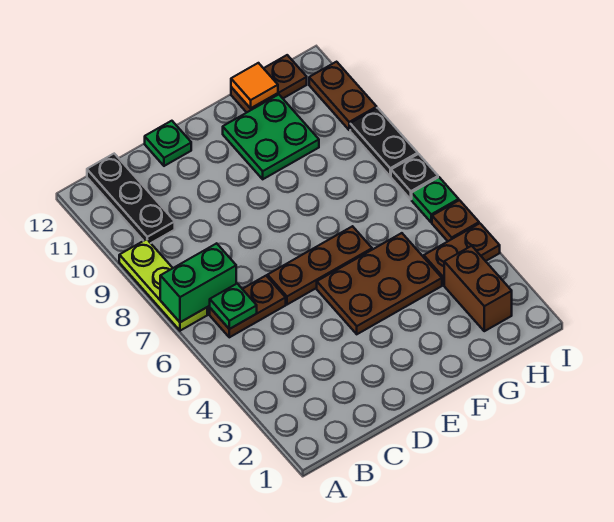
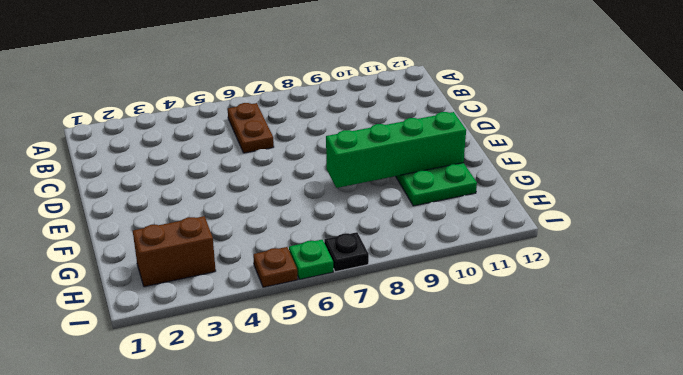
green brick F8:F11 level 2 -> none
none -> lime plate A7:A9 level 1
none -> black plate B10:B12 level 1
none -> brown plate D6:F6 level 1

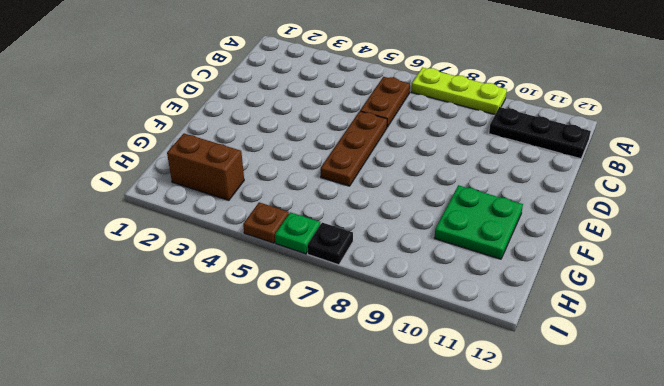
none -> green plate D12 level 1
none -> brown plate E4:G5 level 1
none -> brown plate G12:H12 level 1

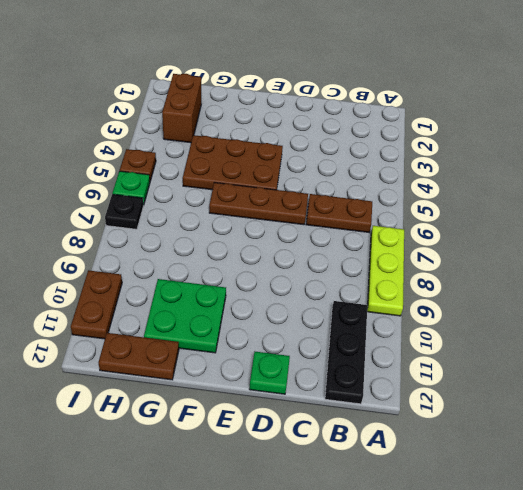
none -> brown plate H4:I4 level 1
none -> black plate I8:I9 level 1
none -> green brick A7:B7 level 2

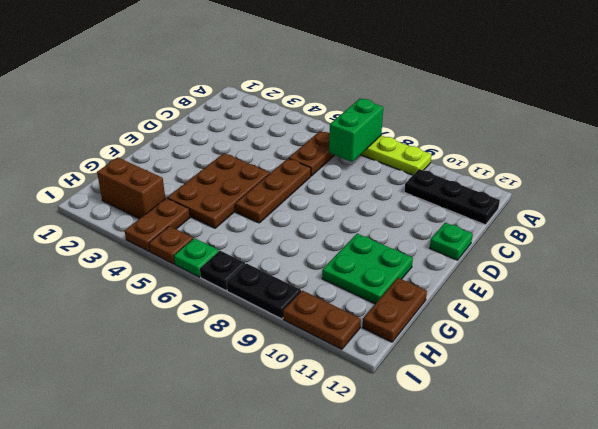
none -> green plate B6 level 2
none -> orange tile G12 level 2

